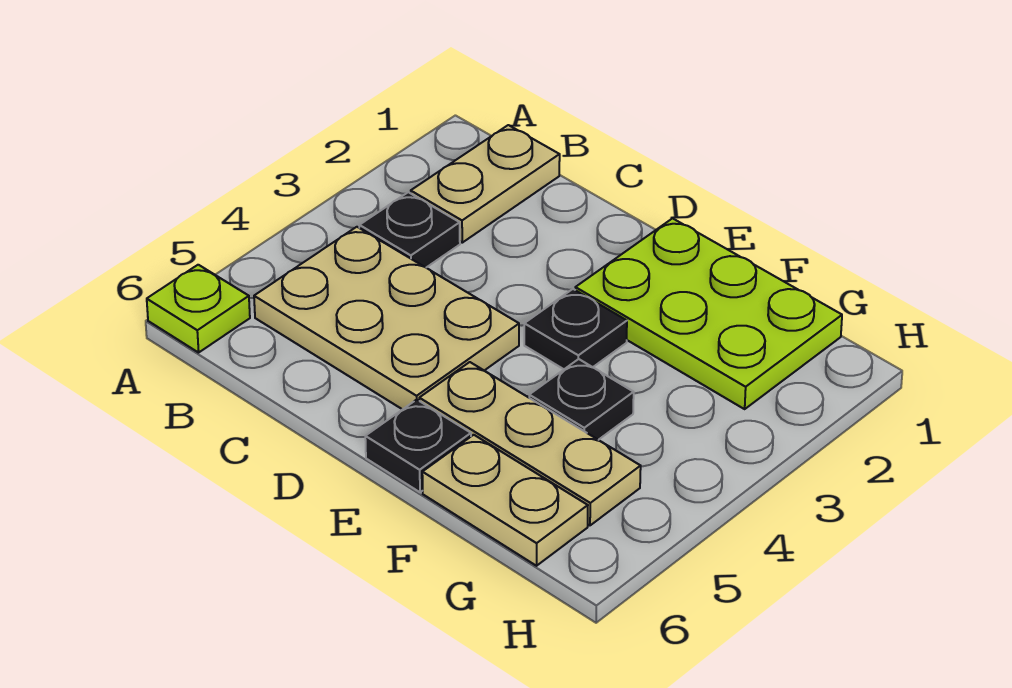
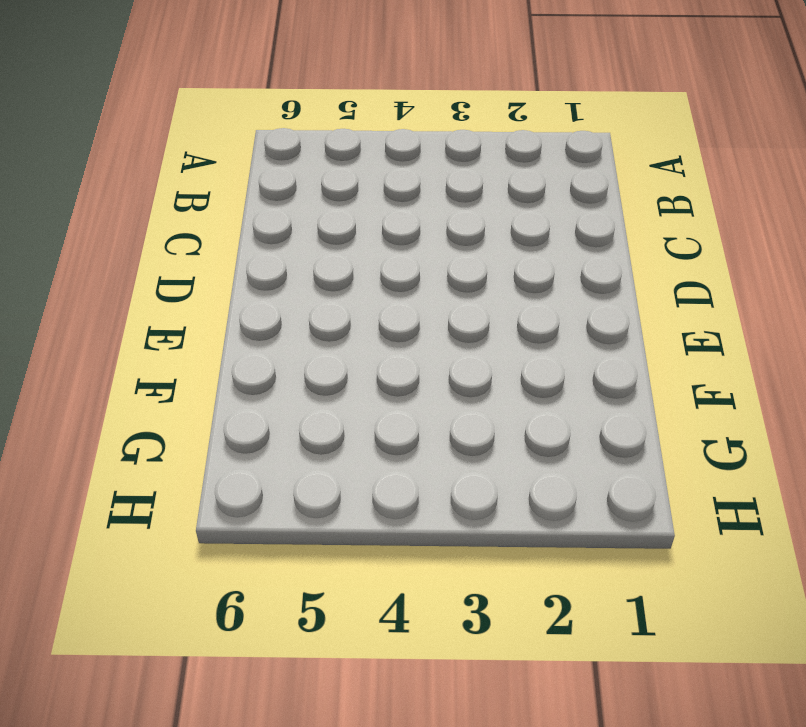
none -> lime plate A6 level 1
none -> tan plate B1:B2 level 1

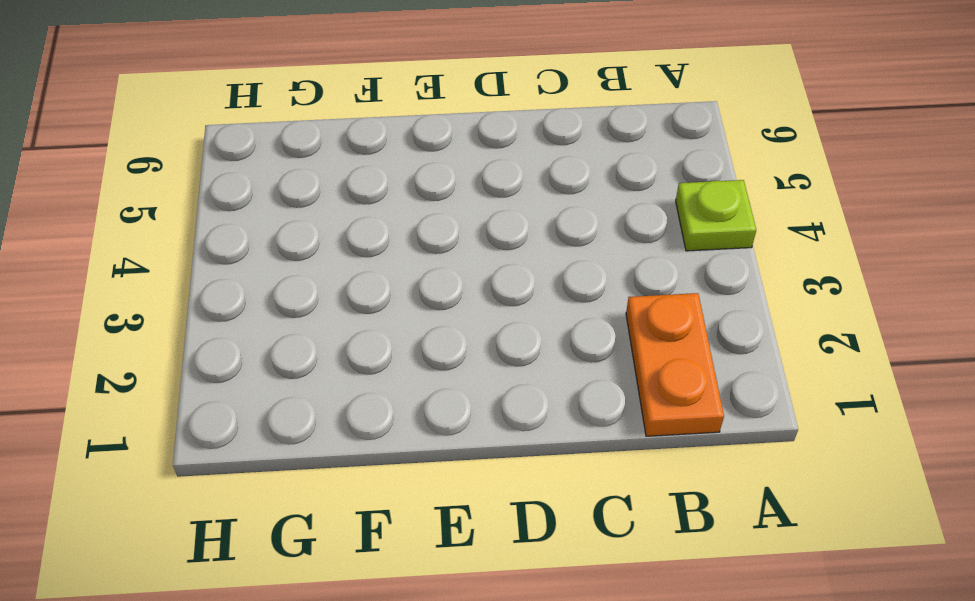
lime plate A4 level 1 -> lime plate A6 level 1
orange plate B1:B2 level 1 -> tan plate B1:B2 level 1
none -> black plate B3 level 1
none -> tan plate B4:D5 level 1

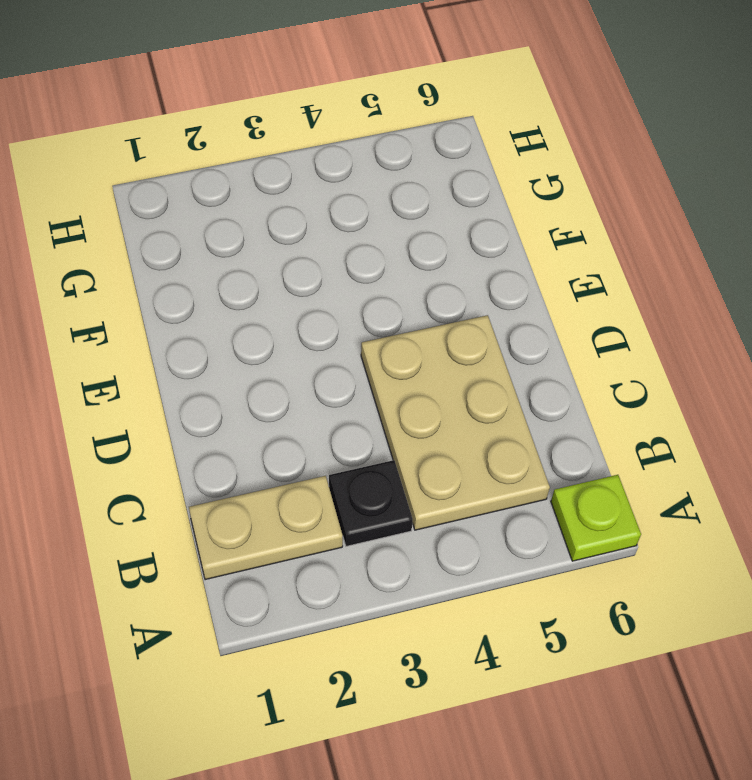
none -> lime plate E1:G2 level 1
none -> black plate E3 level 1

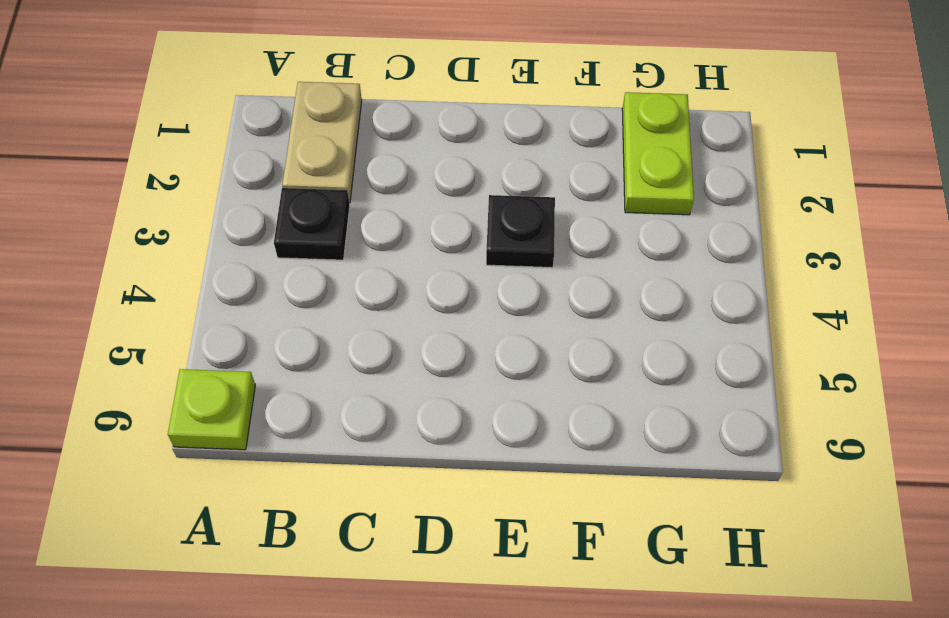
lime plate G1:G2 level 1 -> lime plate E1:G2 level 1
none -> tan plate B4:D5 level 1
none -> tan plate E5:G5 level 1

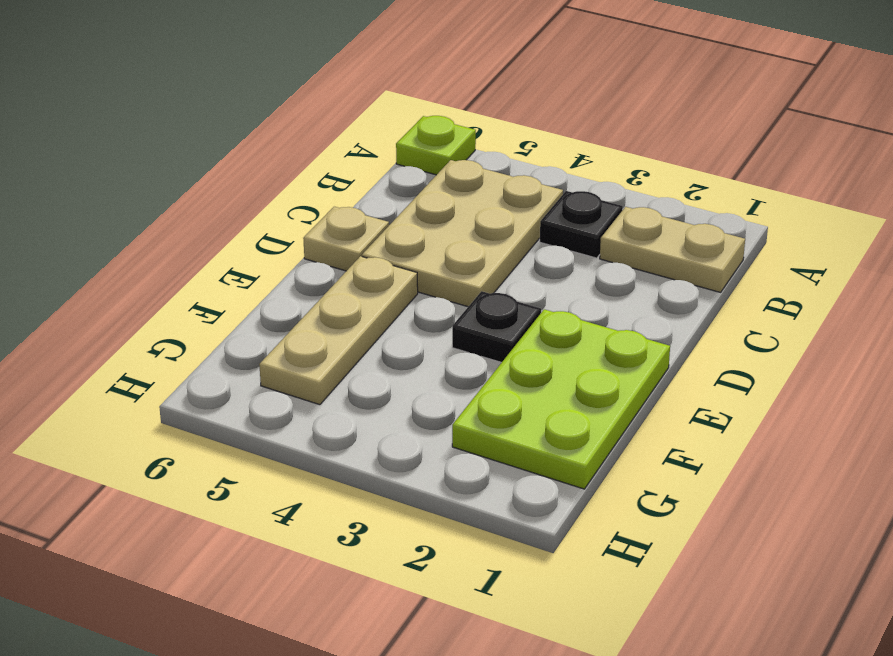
tan plate D6 level 1 -> none
none -> black plate E6 level 1
none -> black plate F4 level 1

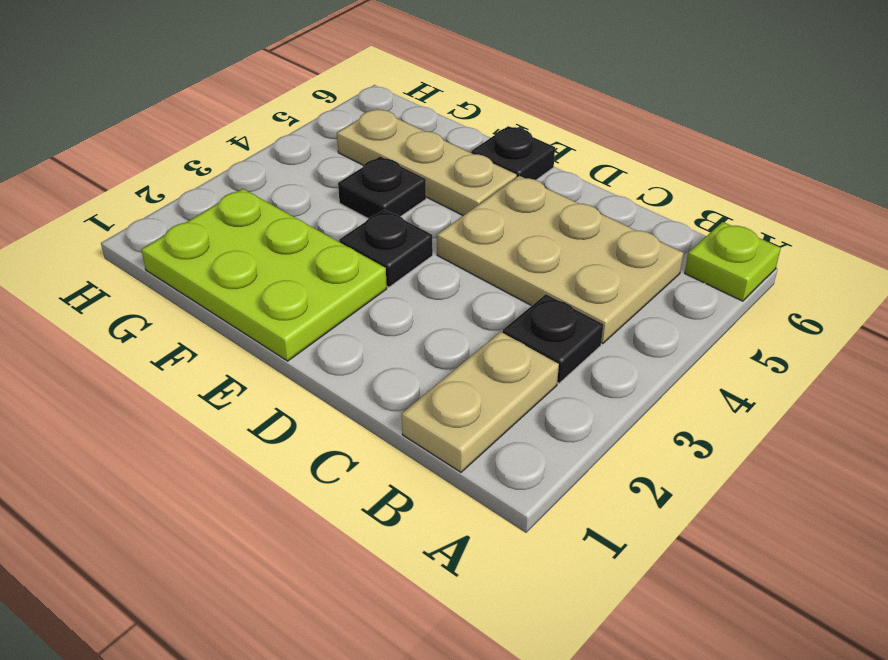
none -> tan plate F6:G6 level 1

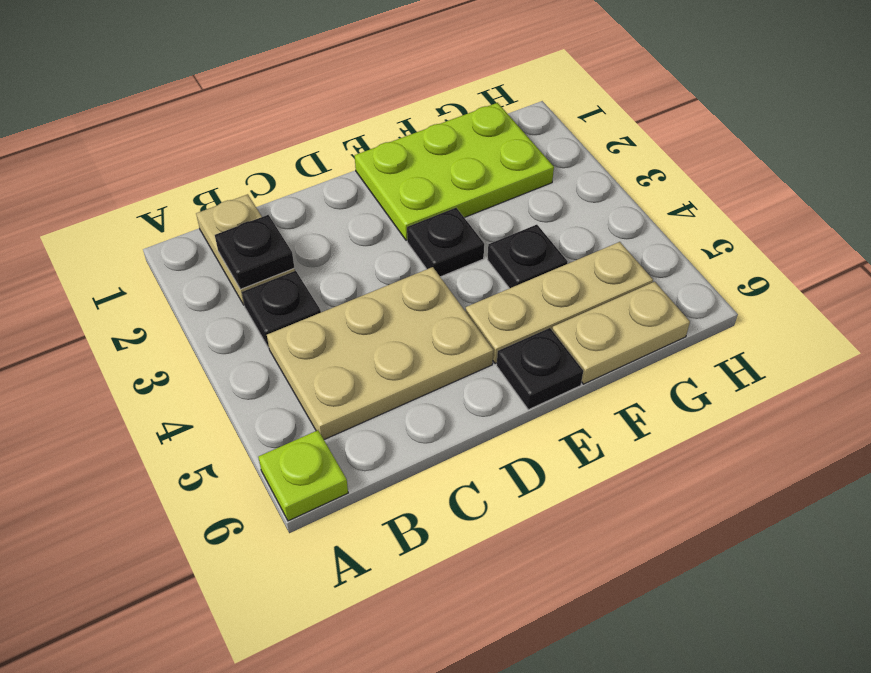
black plate B2 level 2 -> none

